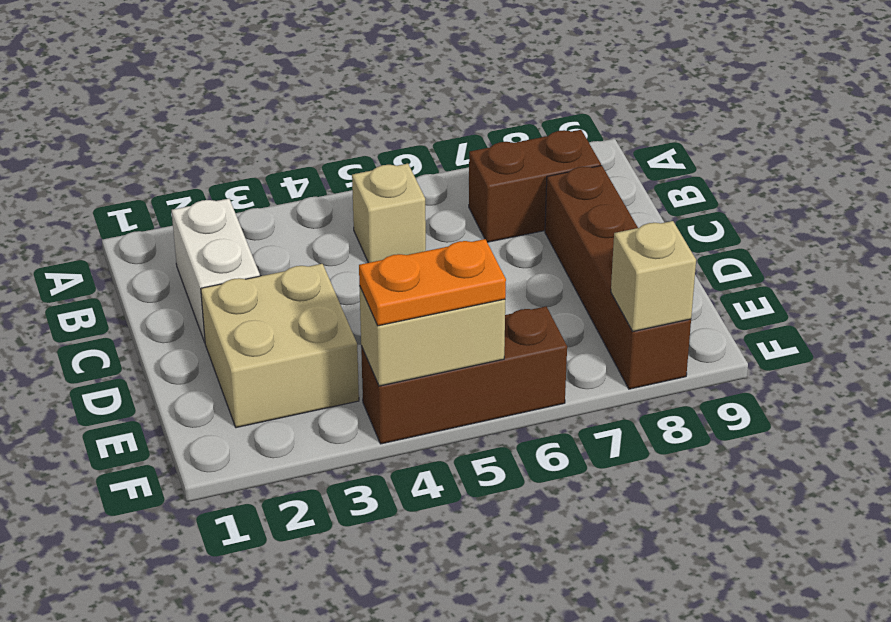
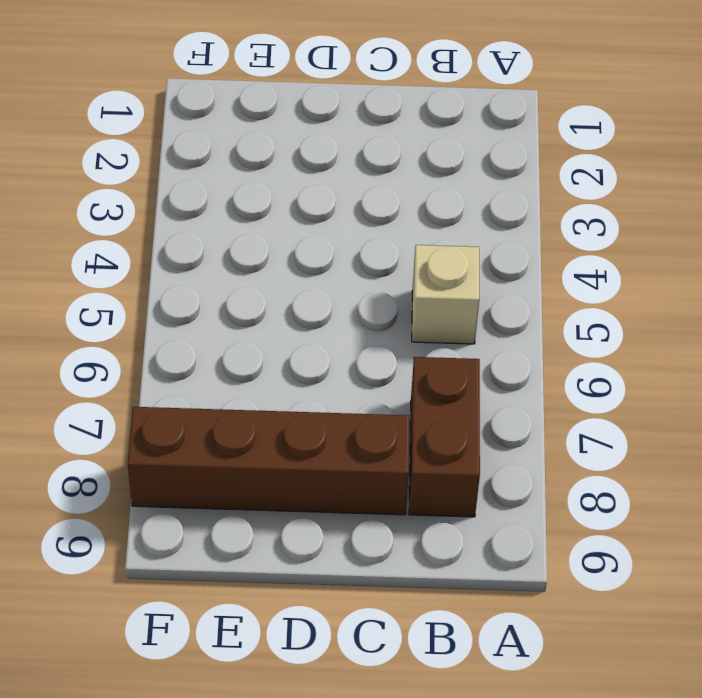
none -> white brick B2:C2 level 1
none -> tan brick D2:E3 level 1

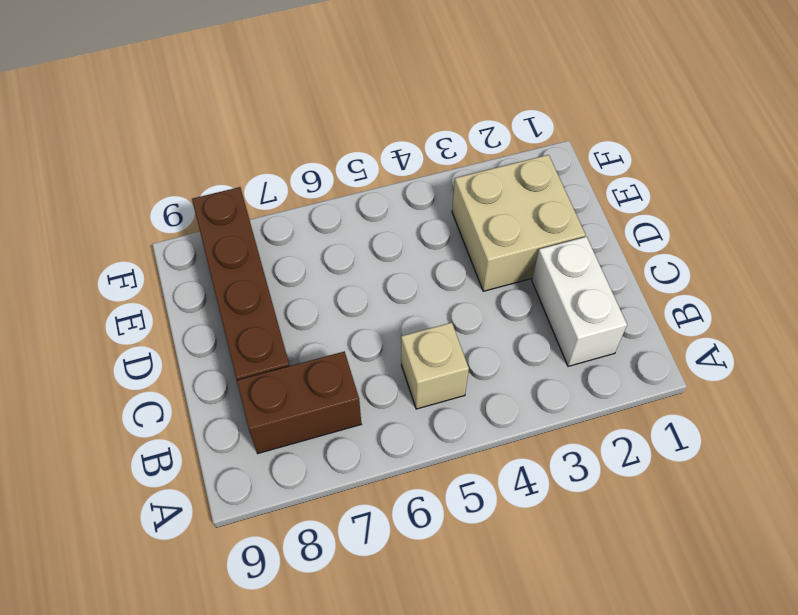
none -> brown brick F4:F6 level 1
none -> tan brick F4:F5 level 2

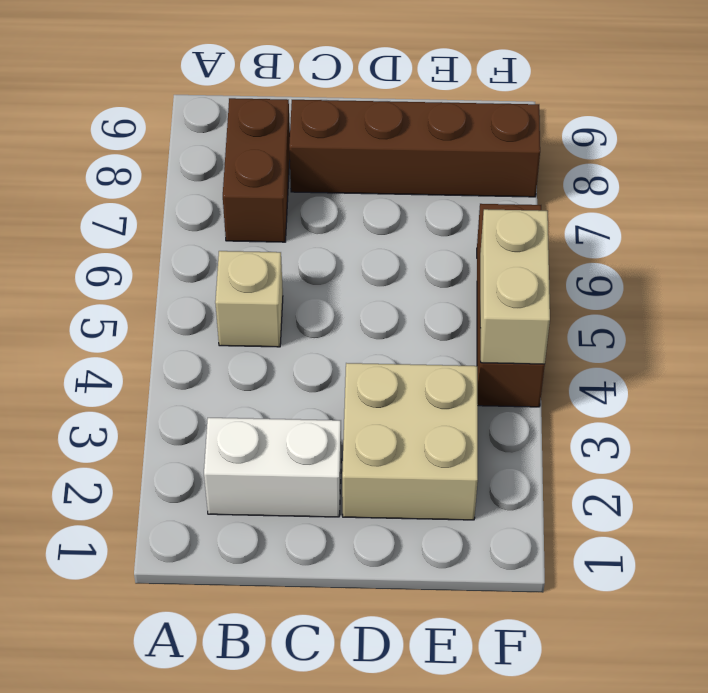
none -> tan brick F8 level 2
none -> orange plate F4:F5 level 3

